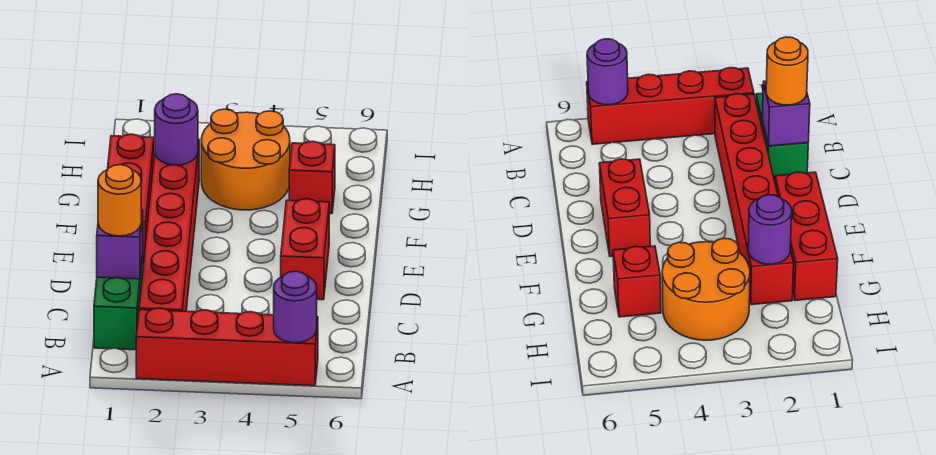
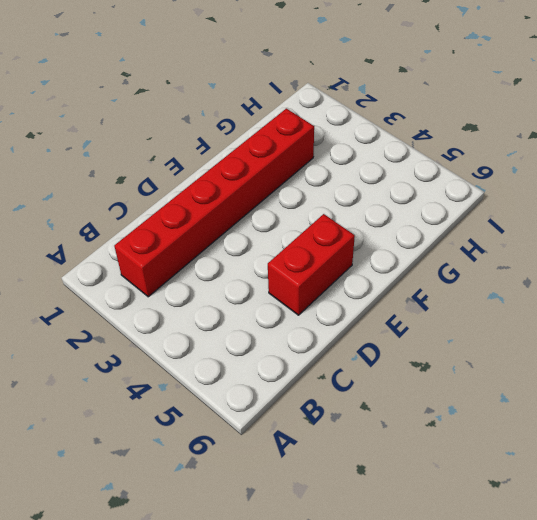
none -> red brick A2:A5 level 1
none -> green brick B1:C1 level 1

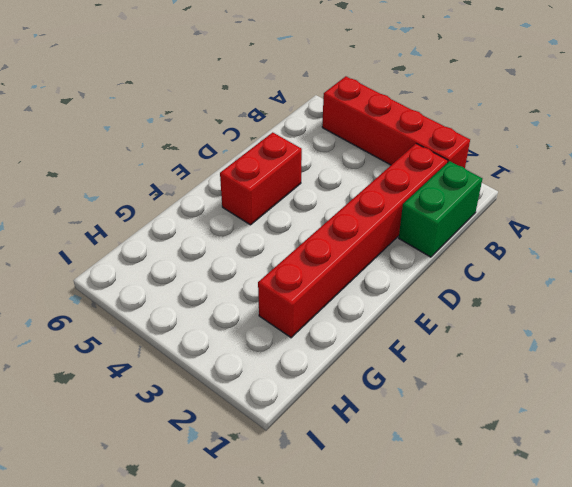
none -> red brick E1:G1 level 1
none -> orange round brick G3:H4 level 1

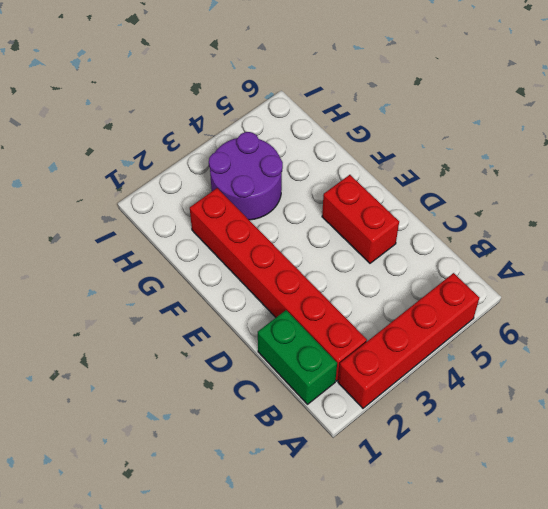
purple round brick G3:H4 level 1 -> orange round brick G3:H4 level 1
none -> red brick E1:G1 level 1
none -> red brick G5 level 1

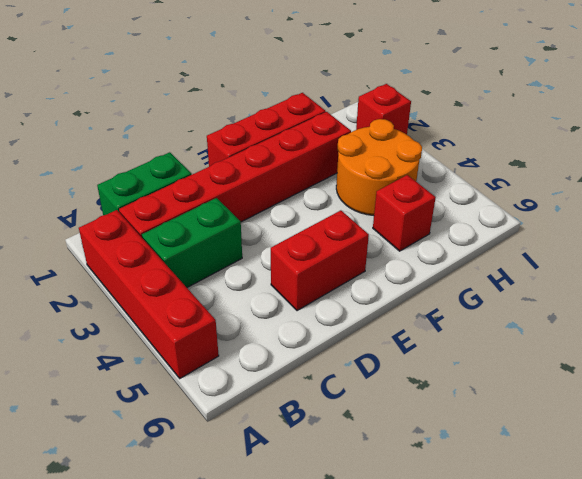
green brick B3:C3 level 1 -> none
red brick I2 level 1 -> none
none -> purple round brick A5 level 2
none -> purple brick C1 level 2

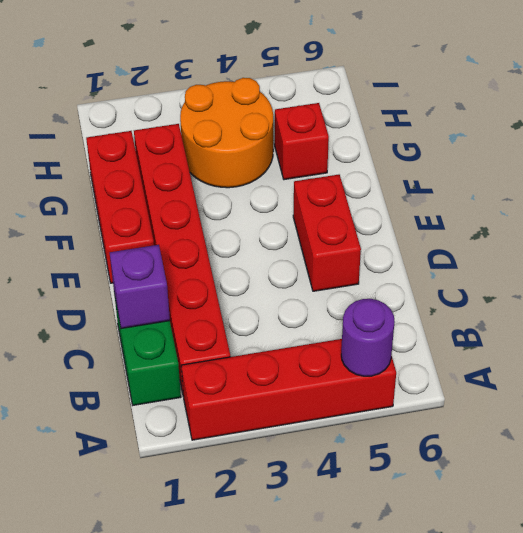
none -> purple round brick G2 level 2
none -> orange round brick C1 level 3

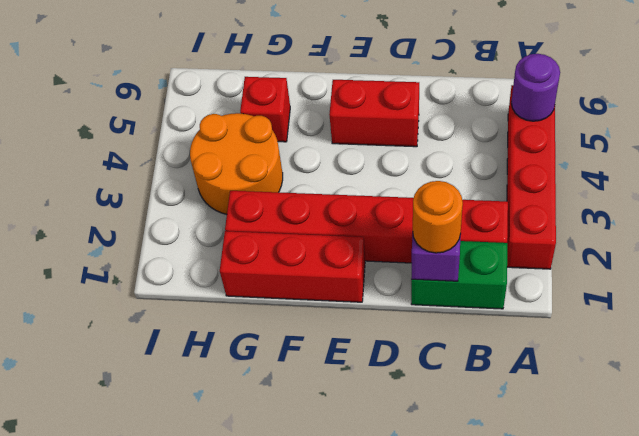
none -> purple round brick G2 level 2

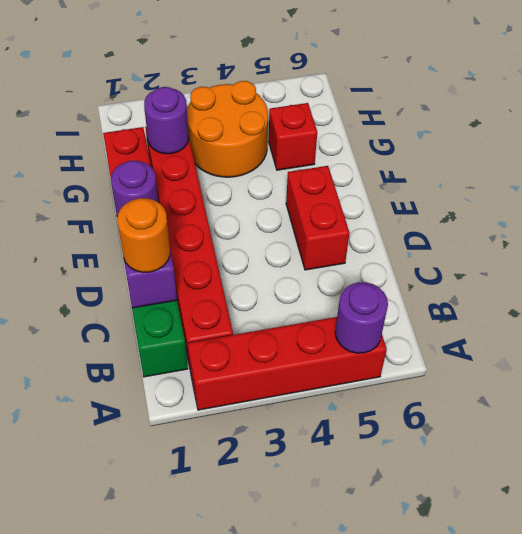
purple round brick E1 level 2 -> none

